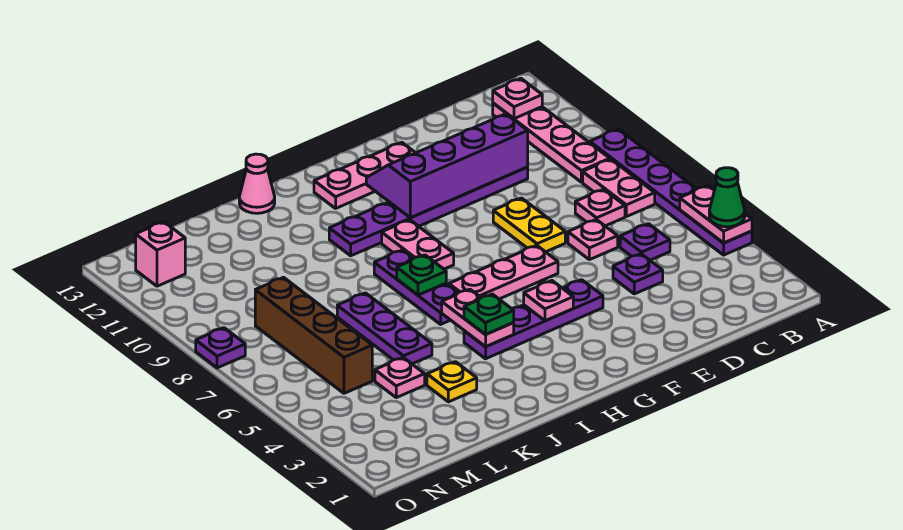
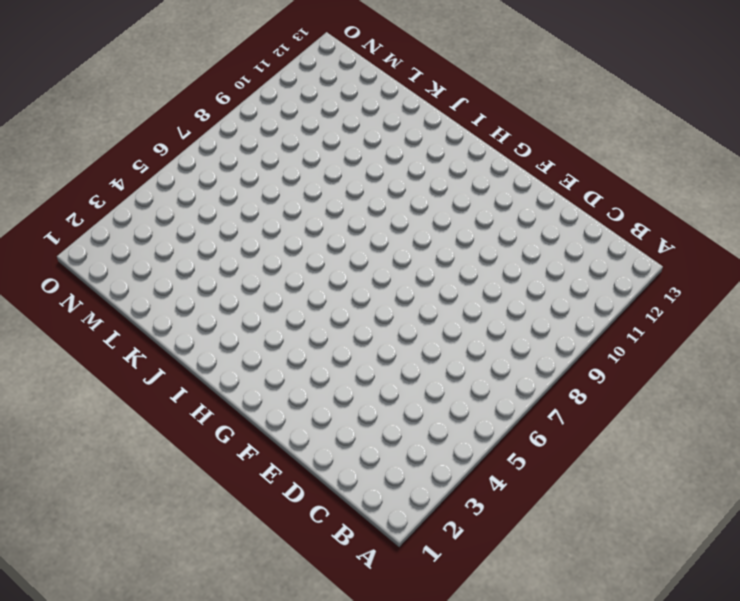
none -> purple plate A4:A9 level 1
none -> pink plate B7:B8 level 1
none -> pink plate B9:B12 level 1

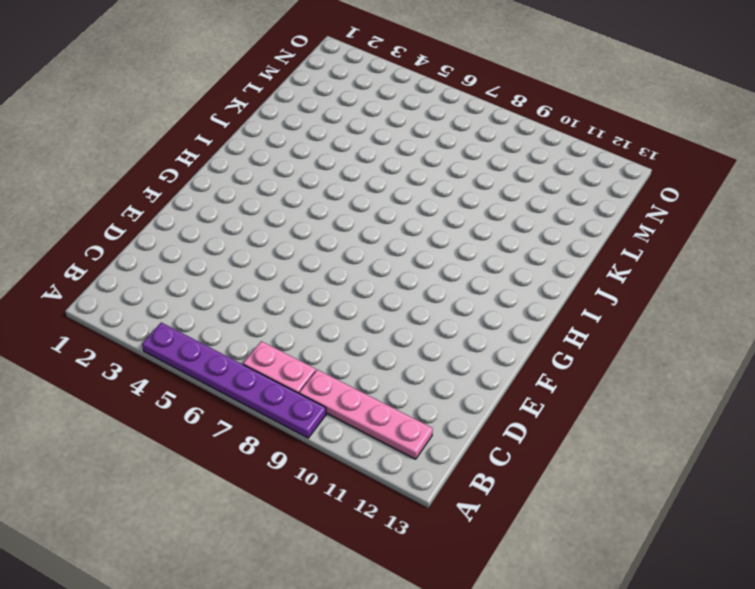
none -> purple plate C5 level 1
none -> pink plate C7 level 1
none -> purple plate D4 level 1

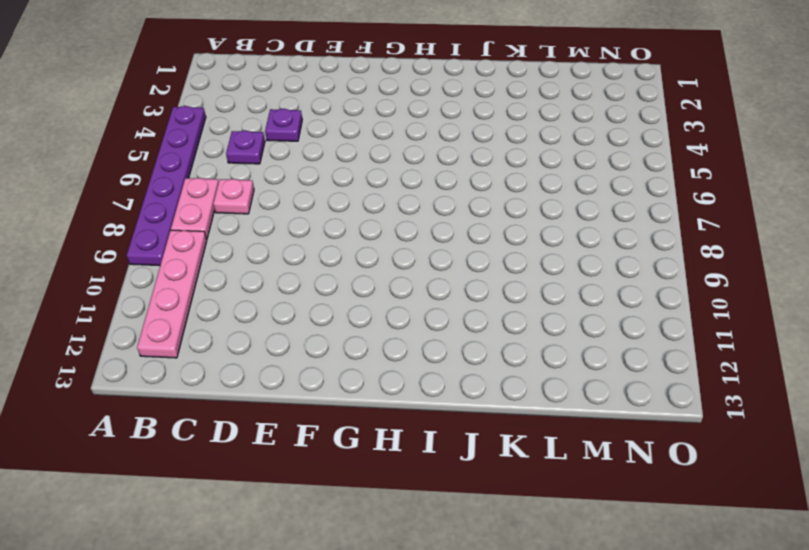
none -> pink plate D6 level 1
none -> purple plate D10:I10 level 1
none -> yellow plate E7:E8 level 1

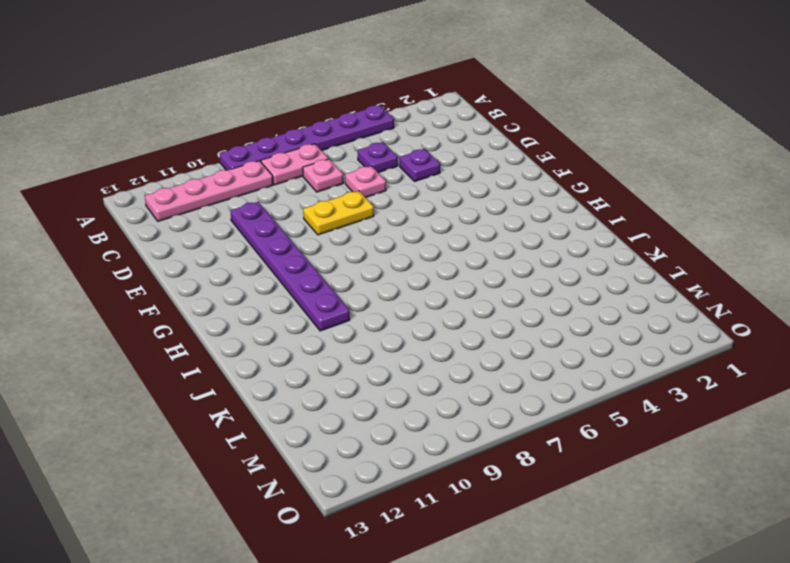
none -> purple plate F4:I4 level 1
none -> pink plate F6:H6 level 1
none -> pink plate F12:H12 level 1

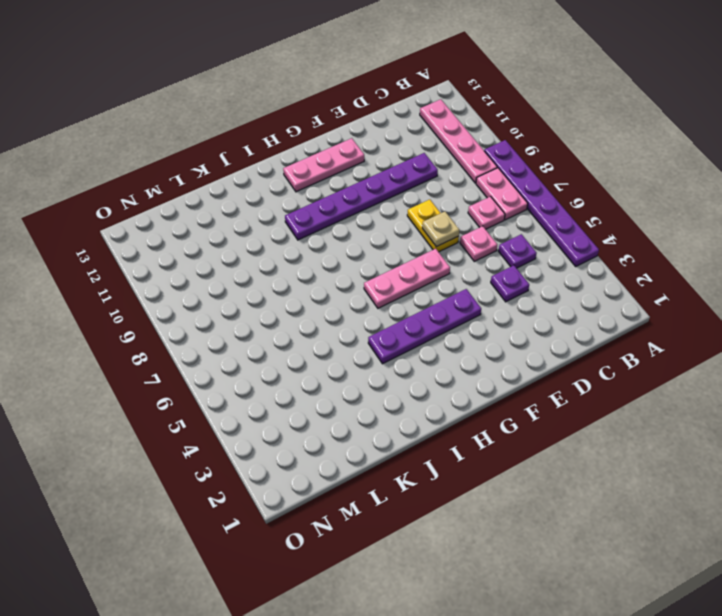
tan plate E7 level 2 -> none
none -> pink plate H8:H9 level 1
none -> purple plate I6:I8 level 1
none -> pink cone J13 level 1

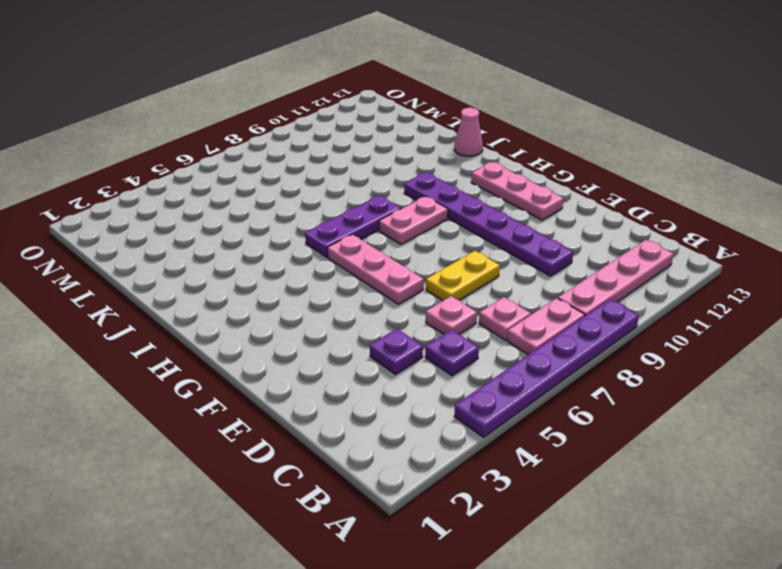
none -> purple plate F4:I4 level 1
none -> yellow plate K3 level 1
none -> purple plate K5:K7 level 1

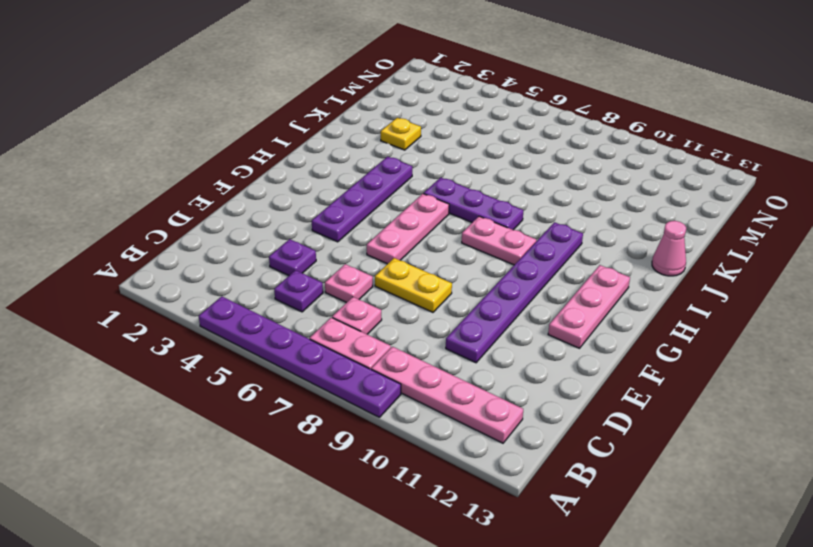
none -> purple plate K5:K7 level 1
none -> pink plate L4 level 1
none -> brown brick M5:M8 level 1

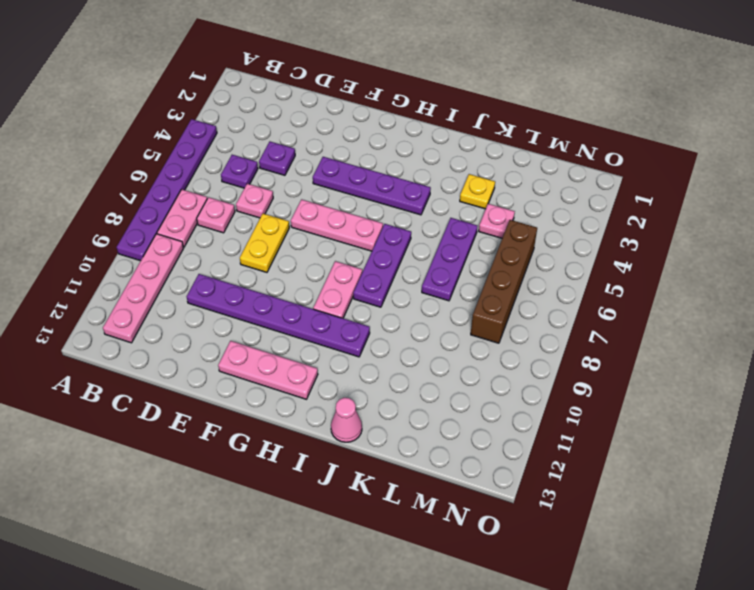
none -> pink brick N12 level 1
none -> purple plate O8 level 1
none -> pink plate A4:A5 level 2

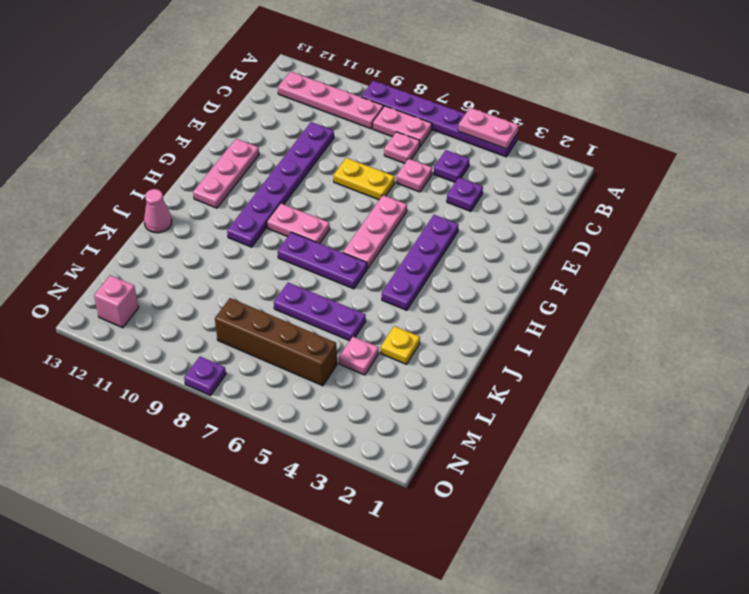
none -> pink plate B12 level 2
none -> purple slope D10:G11 level 2 top 10
none -> pink plate G4 level 2

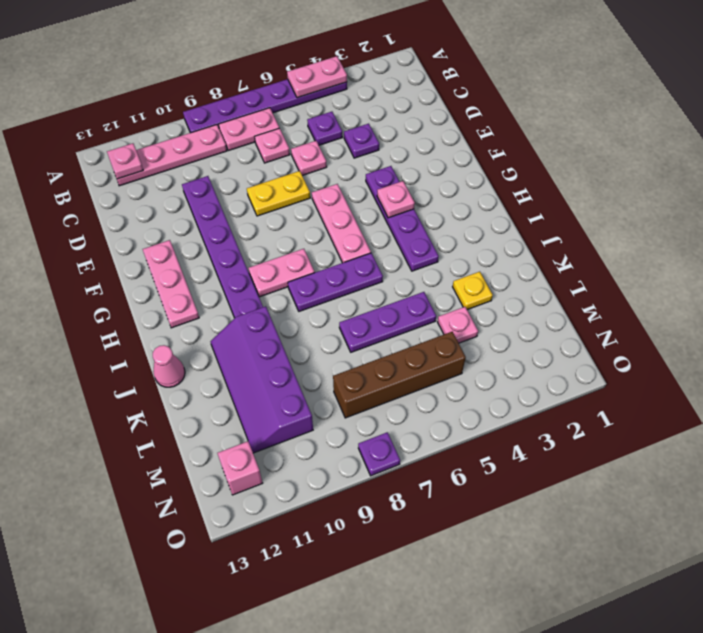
purple slope J10:M11 level 1 top 10 -> purple slope D10:G11 level 2 top 10
none -> pink plate I4:I5 level 2
none -> green plate I7 level 2
none -> green cone A4 level 3

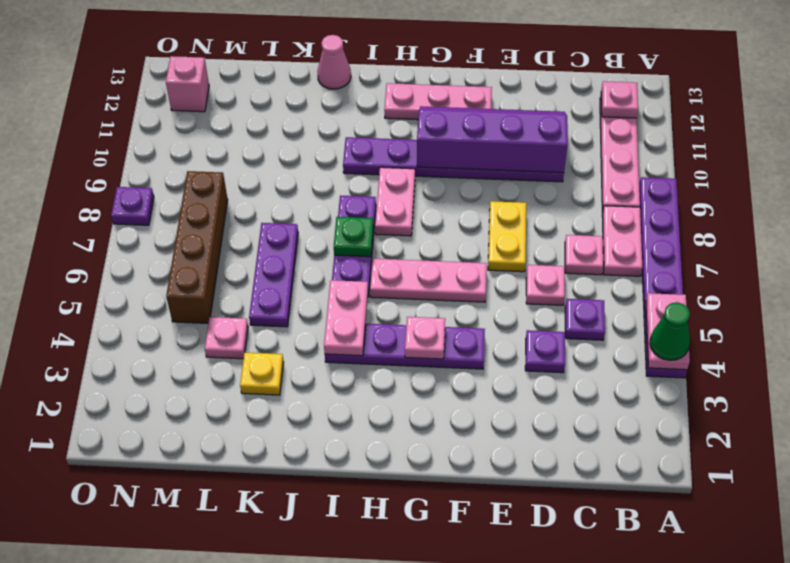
none -> green plate I4 level 3

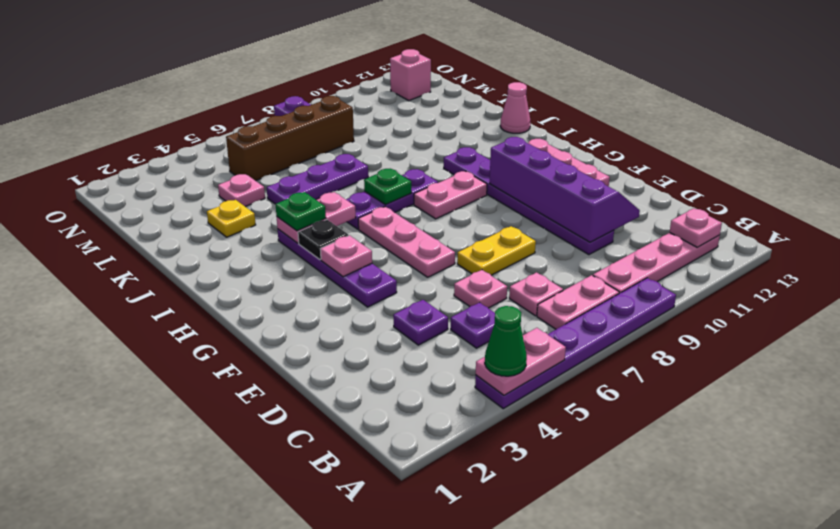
black plate H4 level 2 -> none

